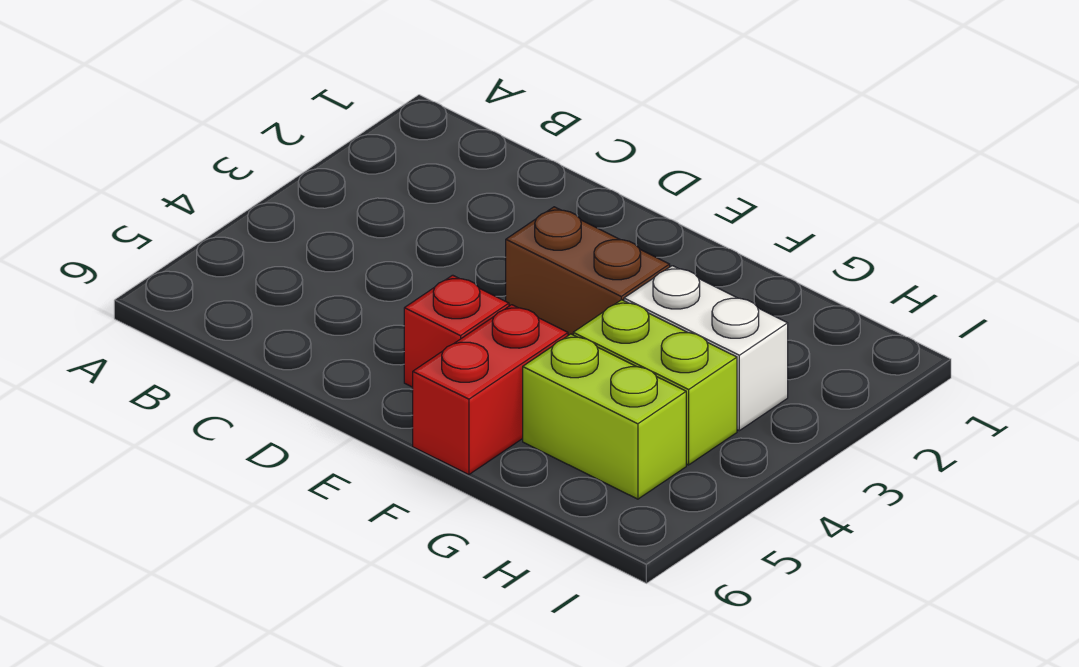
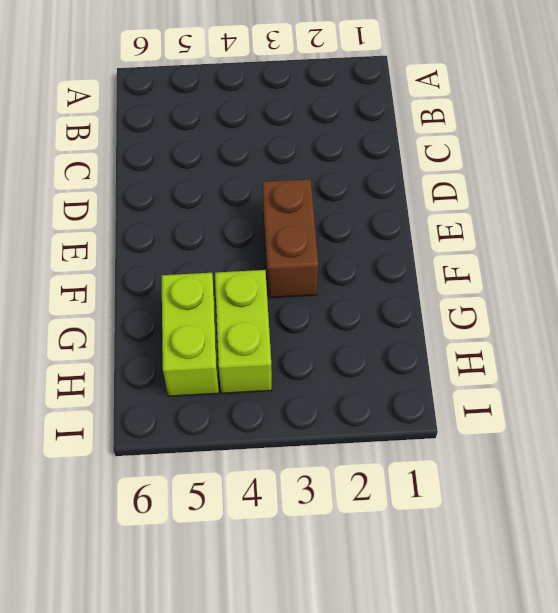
none -> red brick E5 level 1
none -> red brick F5:F6 level 1

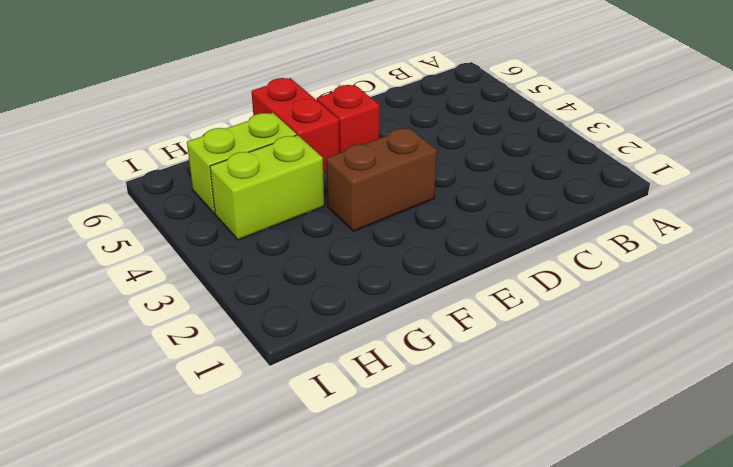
none -> white brick G3:H3 level 1

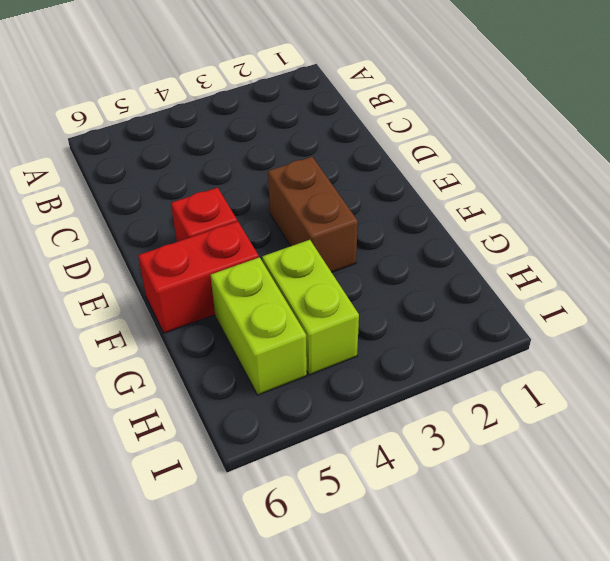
none -> white brick G3:H3 level 1

